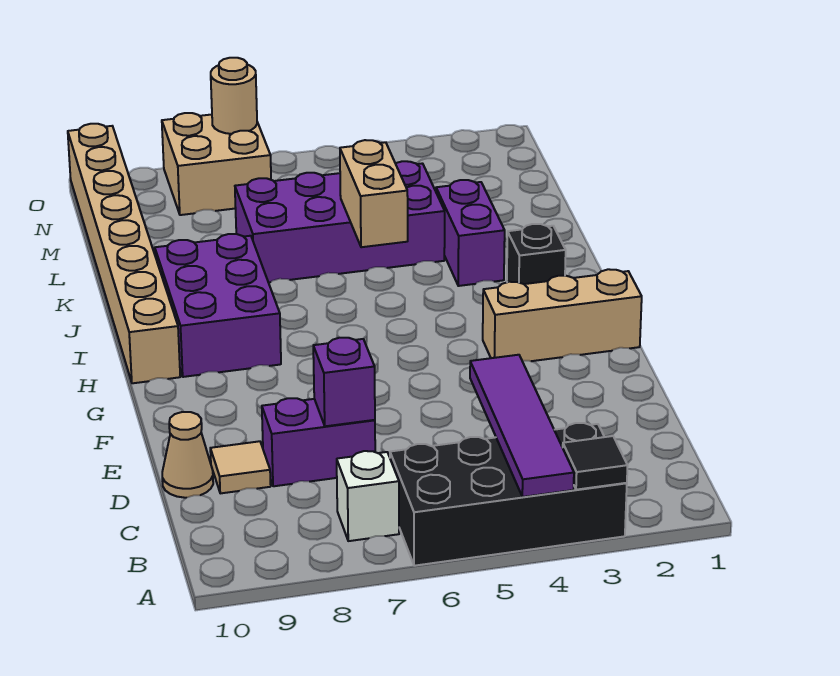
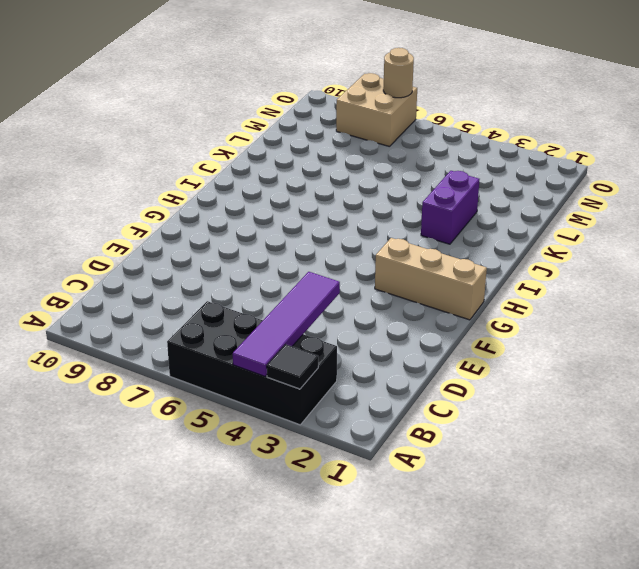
none -> white brick B7 level 1
none -> purple brick D7:D8 level 1
none -> tan tile D9 level 1

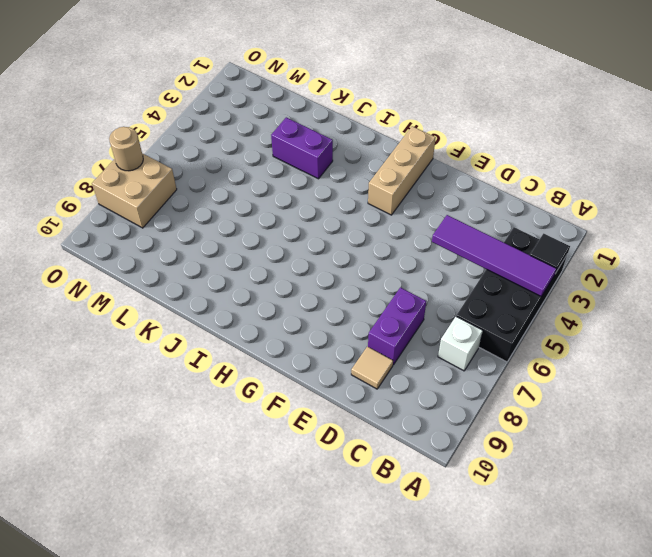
none -> tan cone D10 level 1
none -> purple brick H8:J9 level 1
none -> tan brick H10:O10 level 1

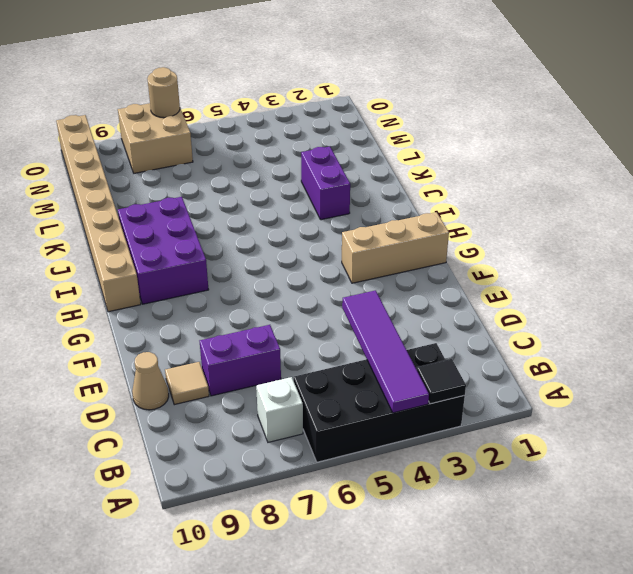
none -> black brick I2 level 1
none -> purple brick K4:L7 level 1
none -> purple brick D7 level 2

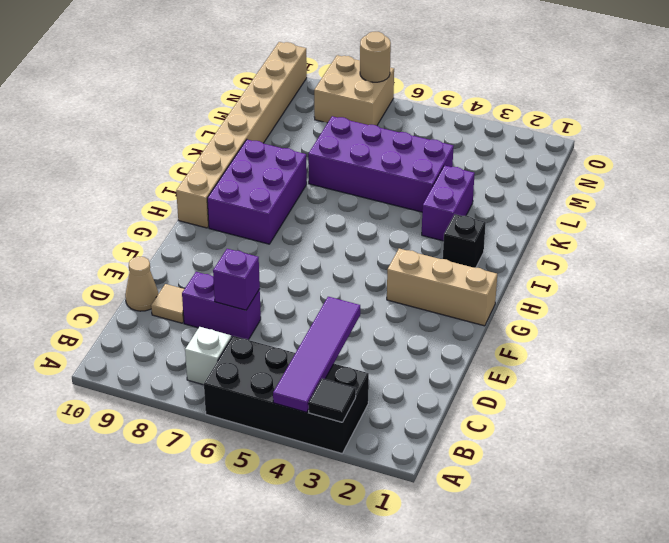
none -> tan brick J5:K5 level 2

